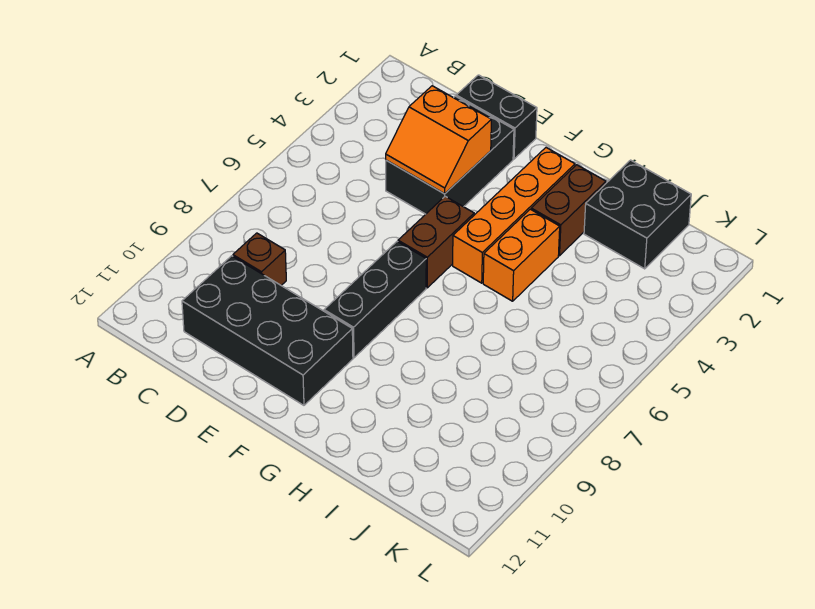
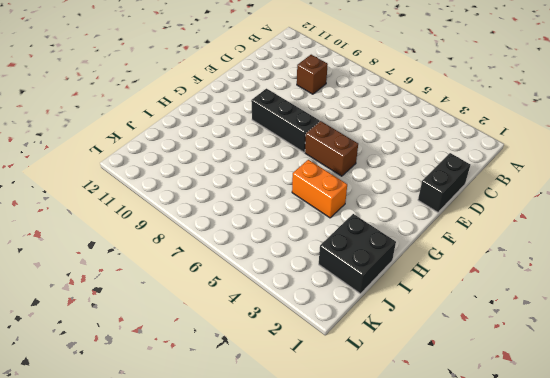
none -> black brick C10:F11 level 1
none -> black brick D2:E4 level 1

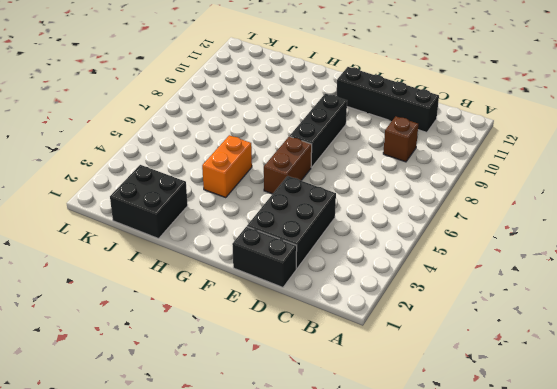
black brick C11:F11 level 1 -> black brick C10:F11 level 1
none -> orange brick G2:G5 level 1
none -> brown brick H2:H3 level 1

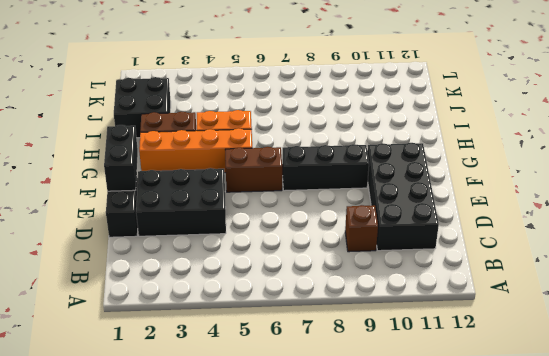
black brick E1:F1 level 2 -> none
none -> orange slope D3:E4 level 2 top 3

